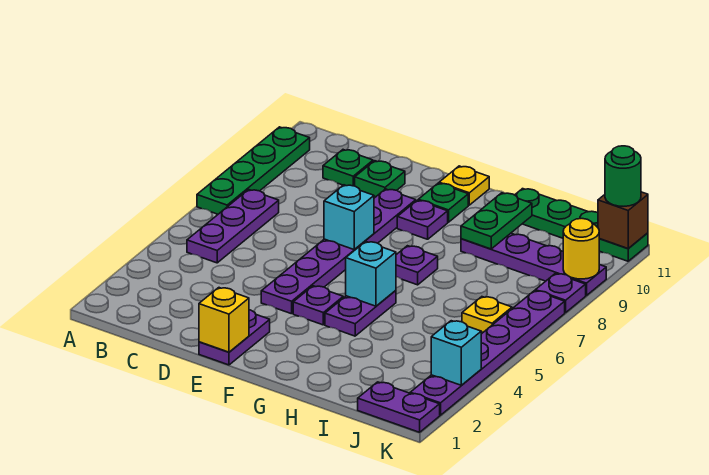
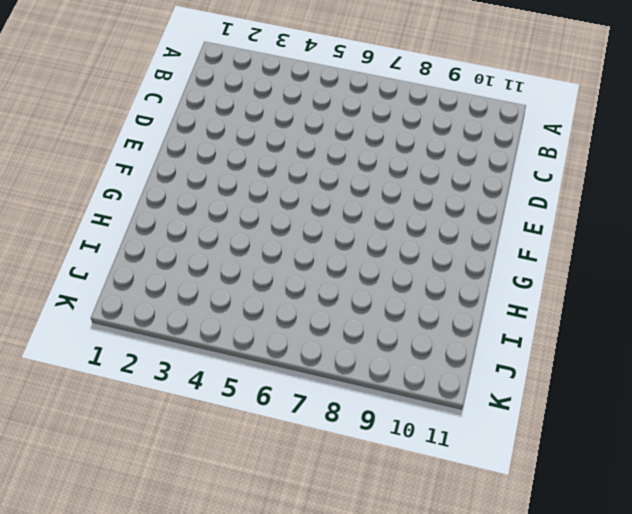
none -> green plate A7:A10 level 1
none -> purple plate B5:B7 level 1
none -> green plate C10 level 1

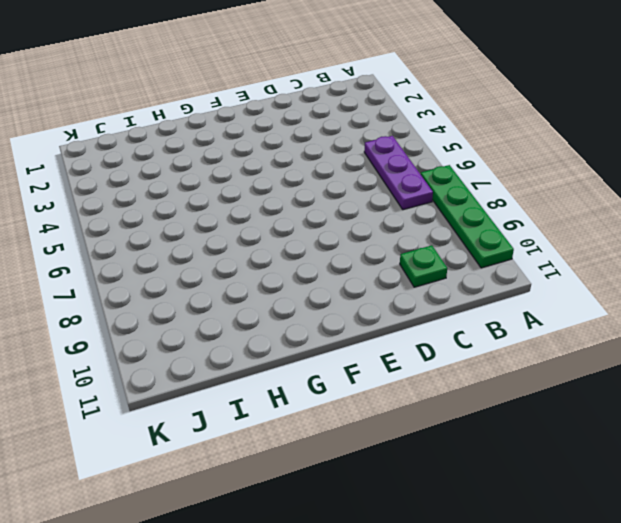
none -> green plate D10 level 1
none -> purple plate E1:E2 level 1
none -> purple plate E4:E9 level 1

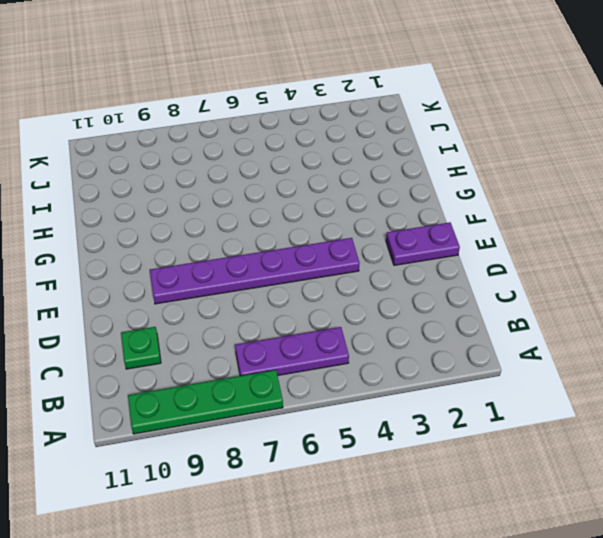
none -> green plate D10 level 1
none -> purple plate F4 level 1
none -> purple plate F9 level 1

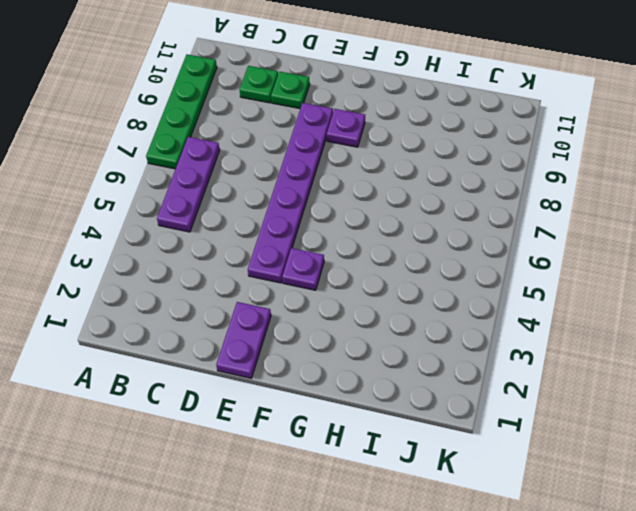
none -> green plate F10 level 1
none -> yellow plate F11 level 1
none -> purple plate G4:G5 level 1

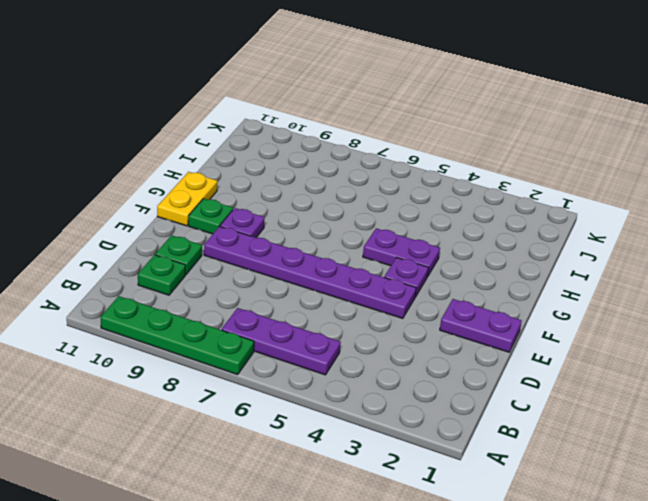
yellow plate F11:G11 level 1 -> yellow plate F11 level 1
none -> purple plate G7 level 1
none -> purple plate H9:K9 level 1
none -> green plate H11:K11 level 1

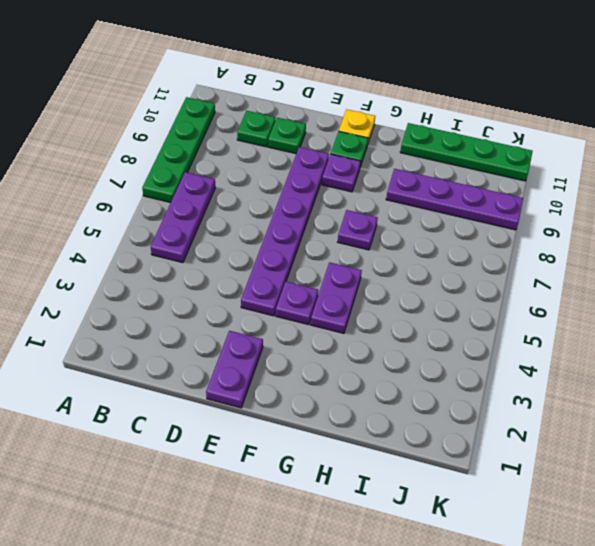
none -> purple plate J1:K1 level 1
none -> yellow plate J6 level 1
none -> purple plate K2:K7 level 1

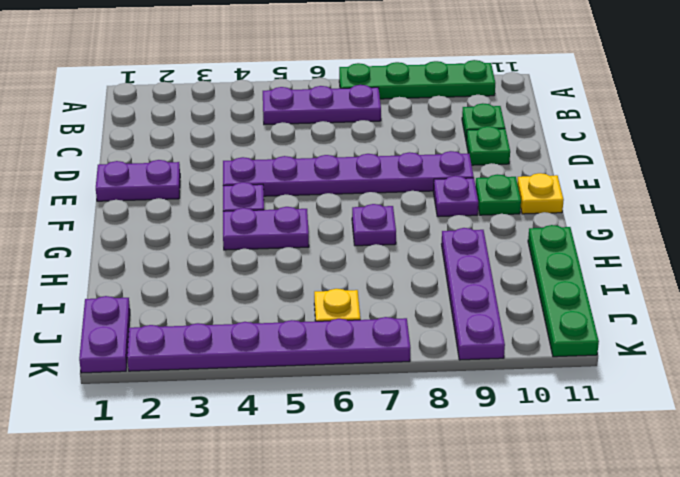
none -> purple plate K8 level 1
none -> yellow brick E1 level 2
none -> cyan brick E7 level 2

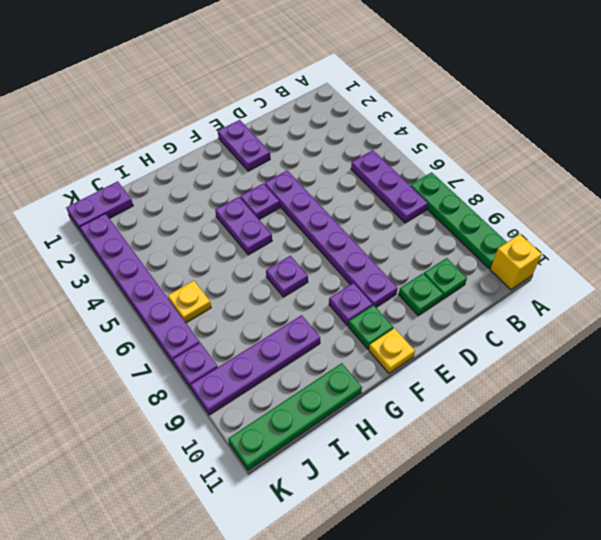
yellow brick A11 level 1 -> yellow brick E1 level 2
none -> cyan brick E7 level 2
none -> cyan brick G5 level 2
none -> green plate H9:H10 level 2

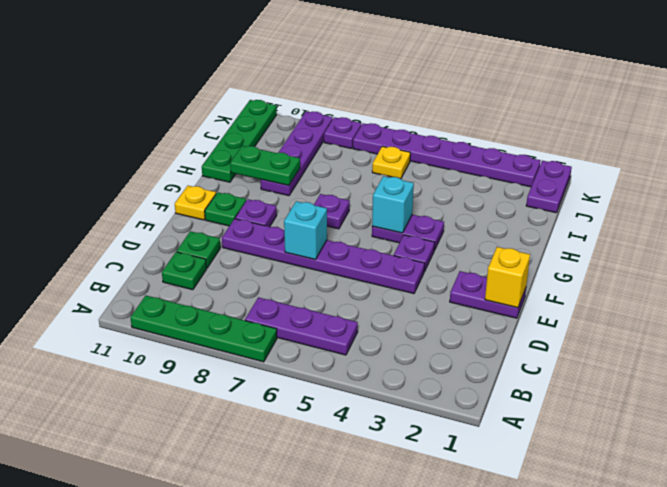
none -> cyan brick K3 level 2
none -> yellow round brick K9 level 2
none -> brown brick K11 level 2

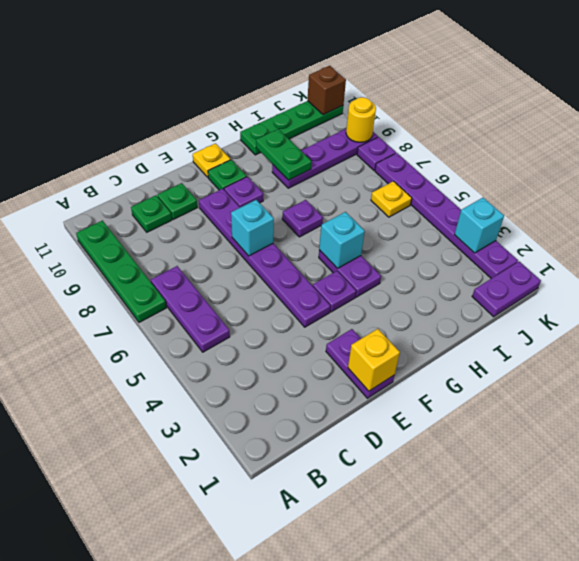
none -> green round brick K11 level 3

